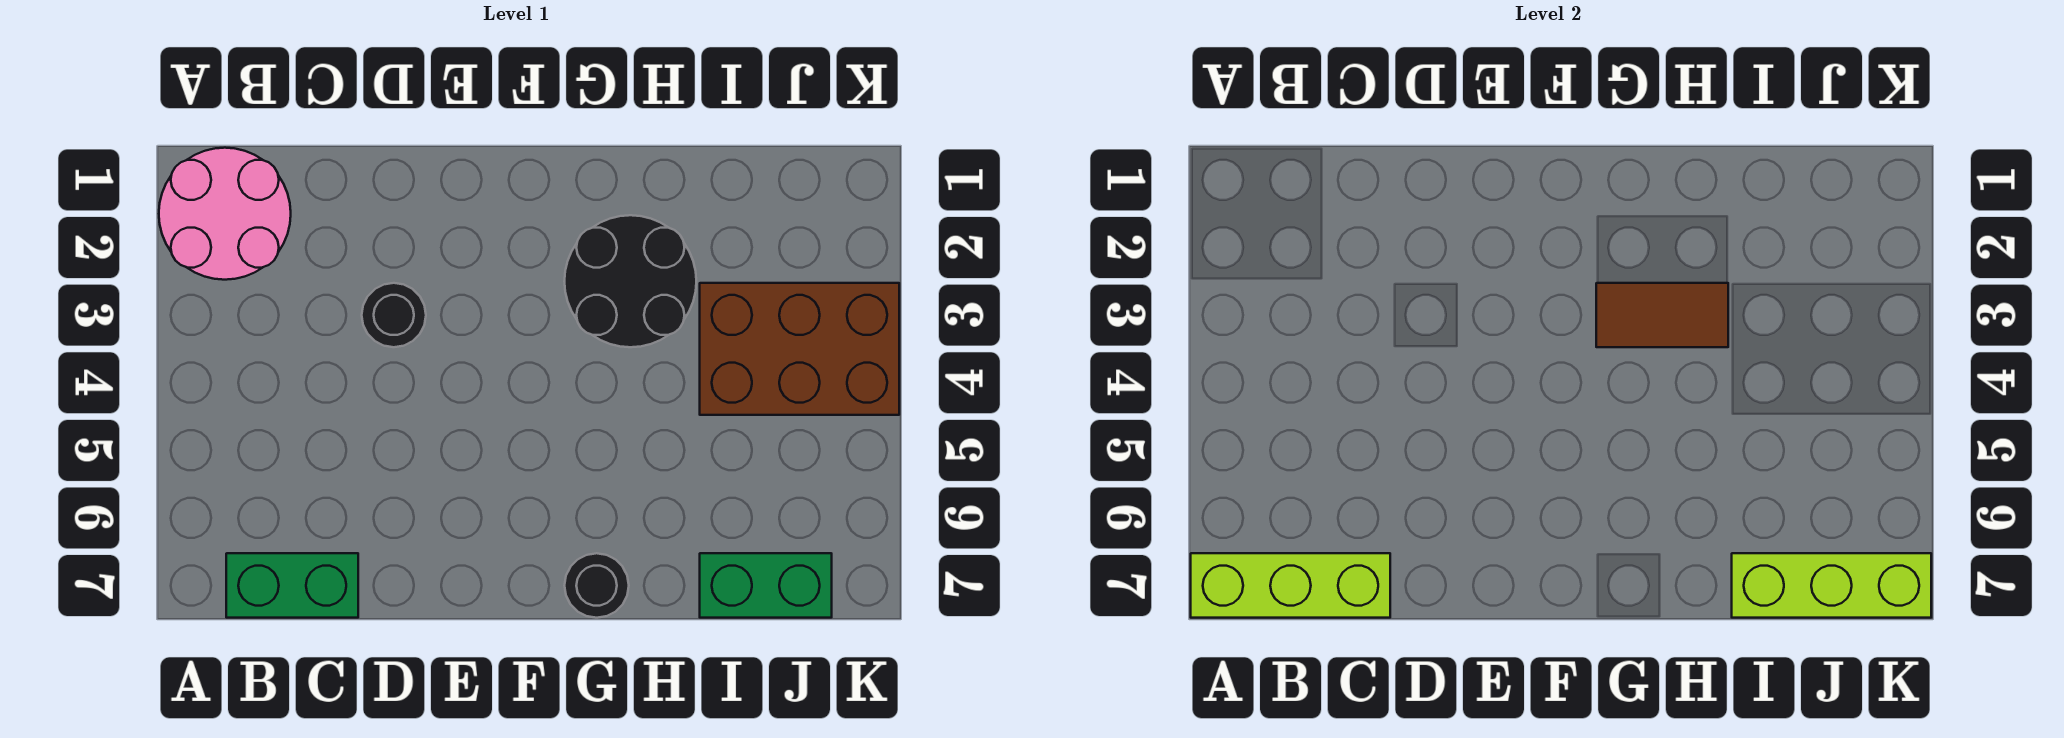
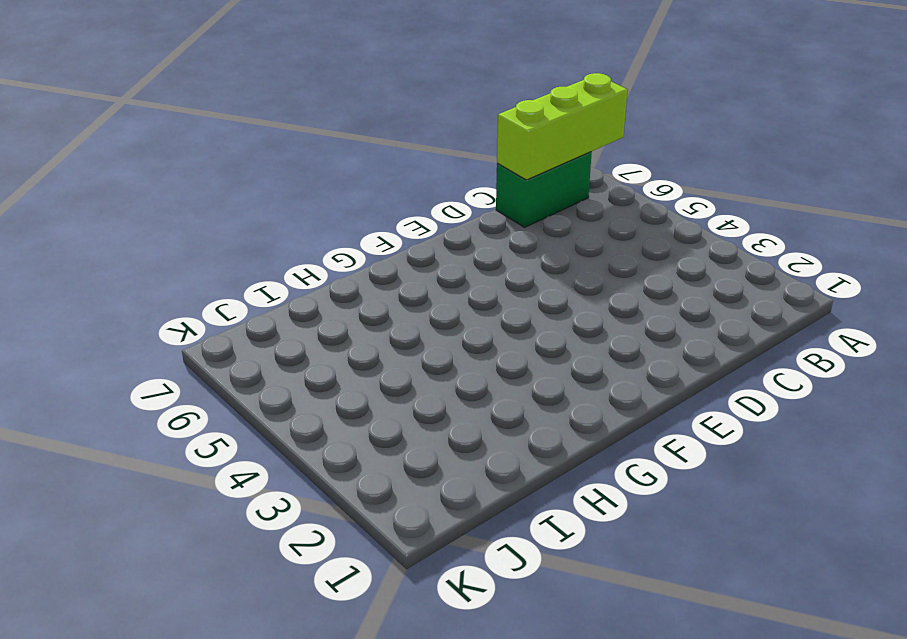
none -> pink round brick A1:B2 level 1
none -> black round brick D3 level 1

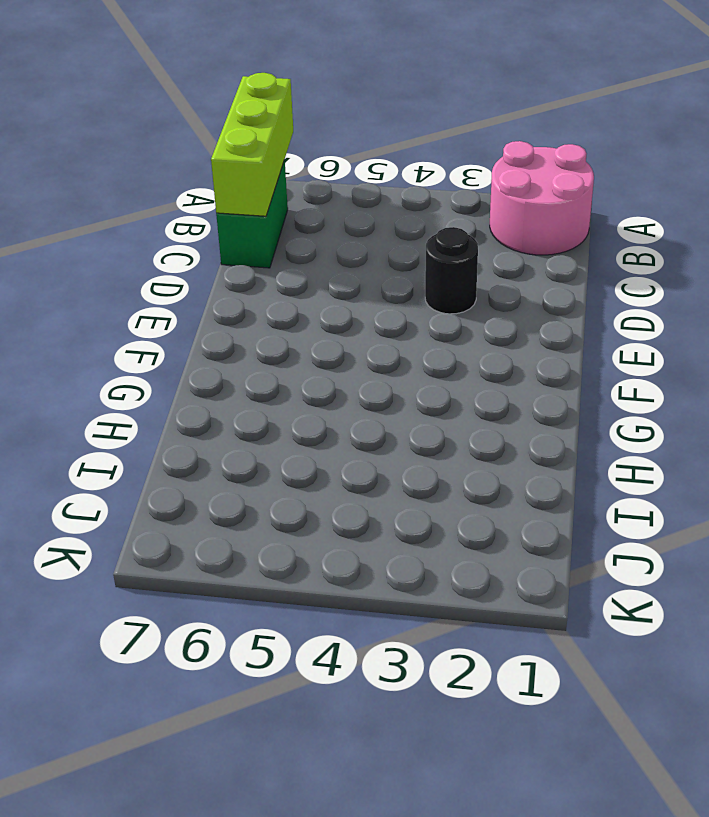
none -> black round brick G2:H3 level 1
none -> black round brick G7 level 1

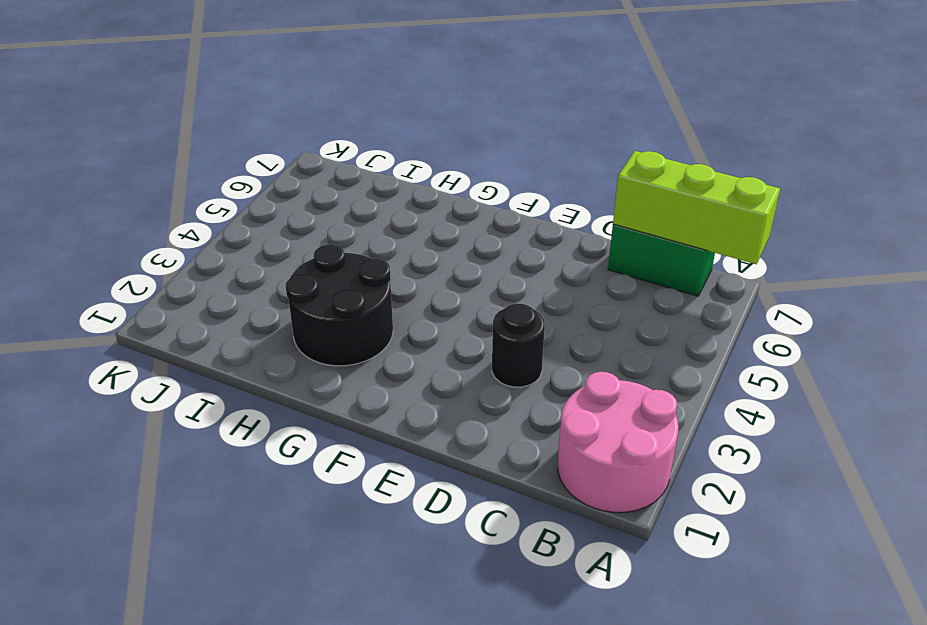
none -> black round brick G7 level 1
none -> brown brick I3:K4 level 1

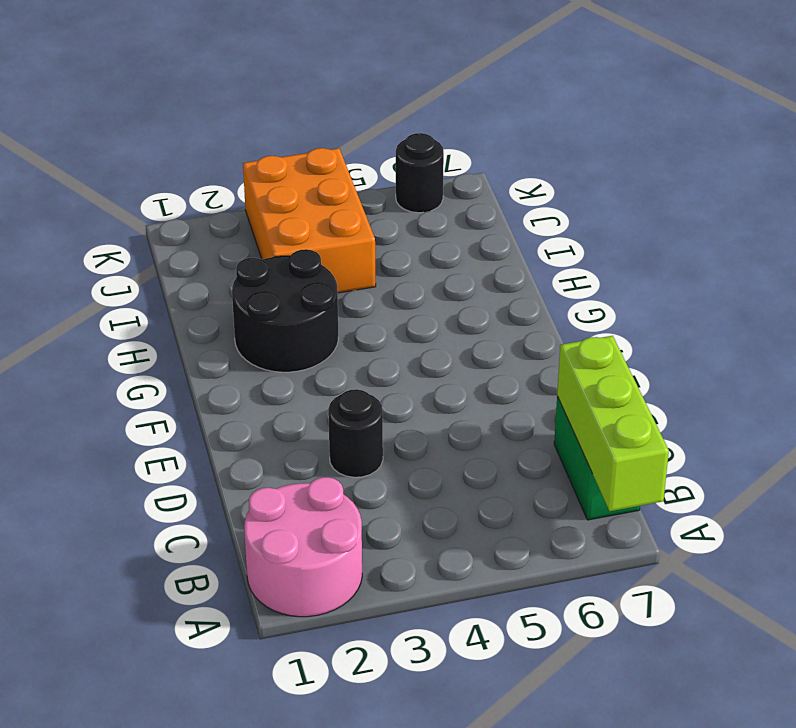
orange brick I3:K4 level 1 -> brown brick I3:K4 level 1
black round brick K6 level 1 -> black round brick G7 level 1
none -> green brick I7:J7 level 1
none -> brown tile G3:H3 level 2

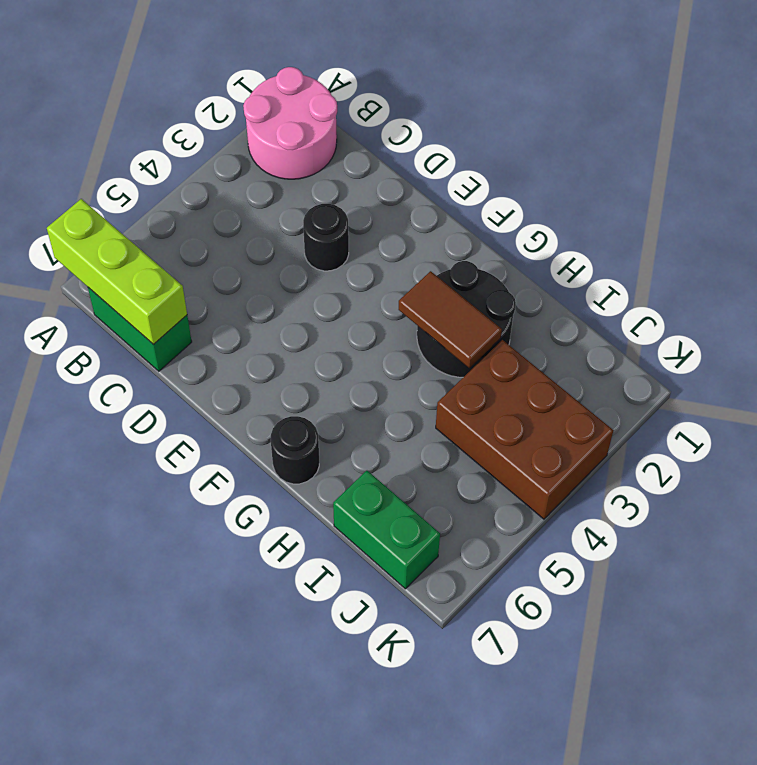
none -> lime brick I7:K7 level 2

